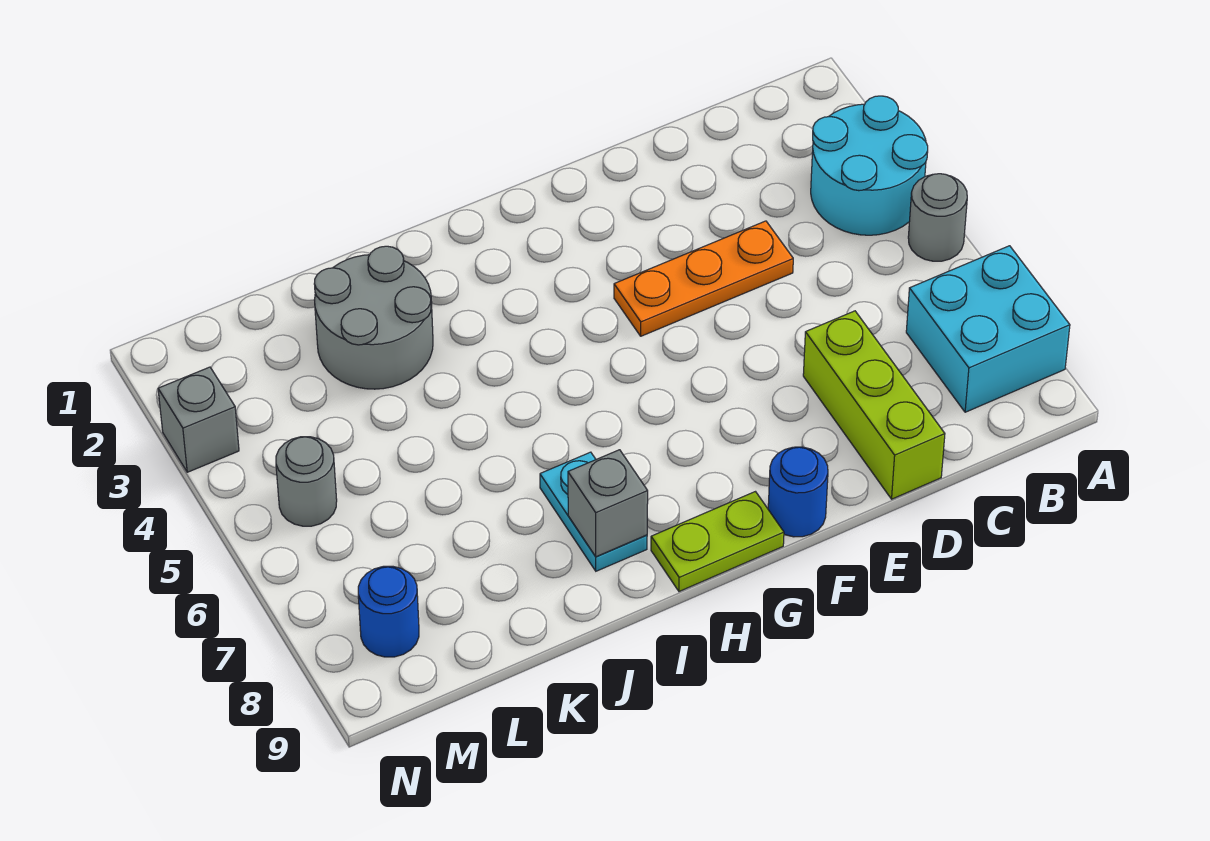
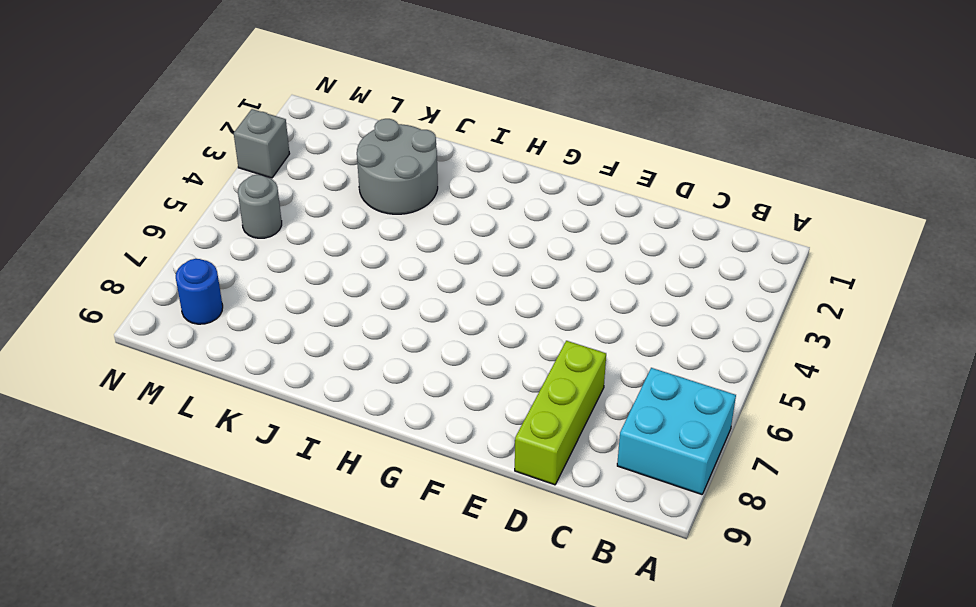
none -> cyan round brick A3:B4 level 1
none -> grey round brick A5 level 1
none -> orange plate D4:F4 level 1

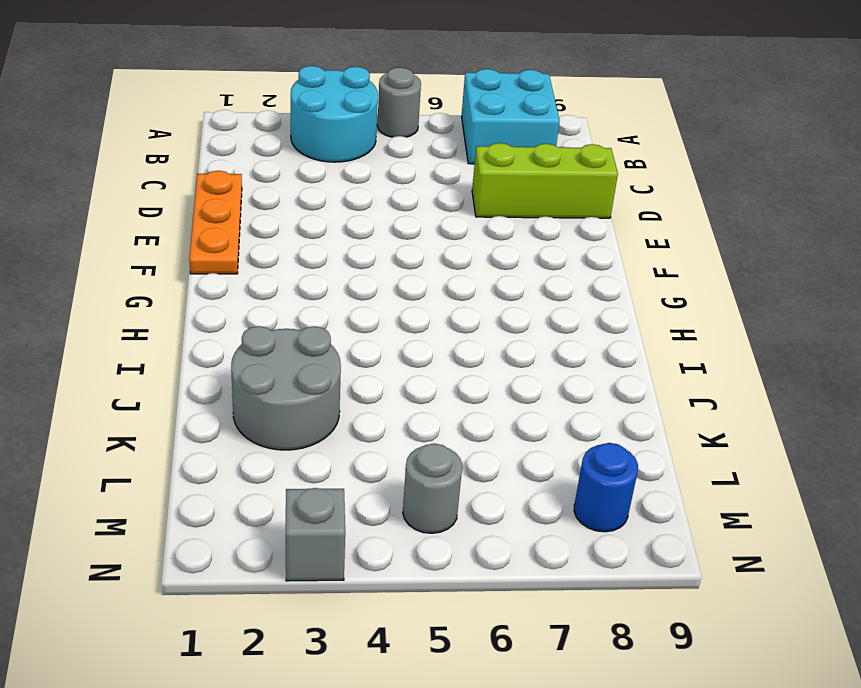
orange plate D1:F1 level 1 -> orange plate D4:F4 level 1
none -> blue round brick F9 level 1
none -> lime plate G9:H9 level 1
none -> cyan plate I7:I8 level 1

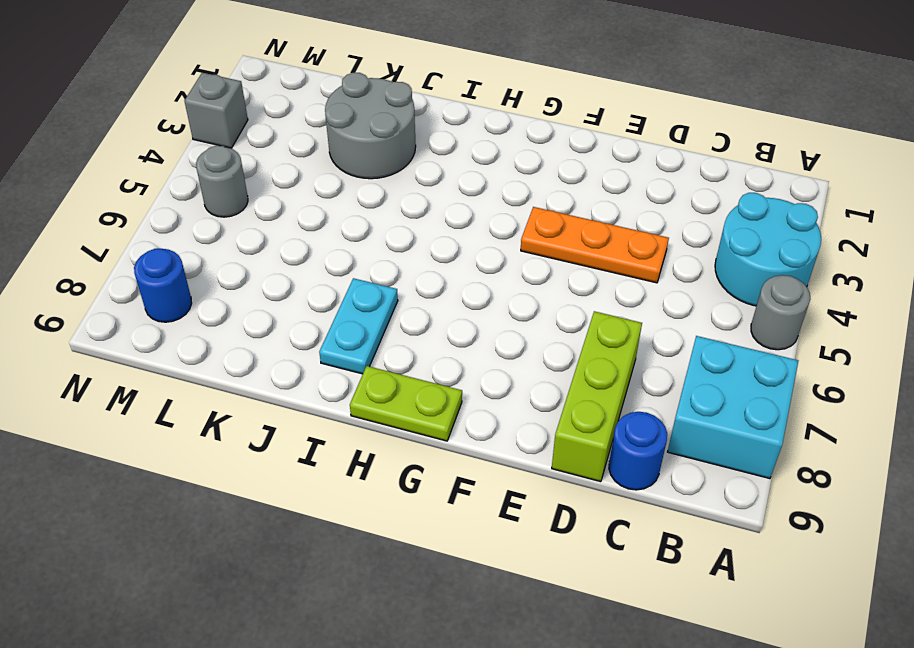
blue round brick C9 level 1 -> blue round brick F9 level 1
none -> grey brick I8 level 2

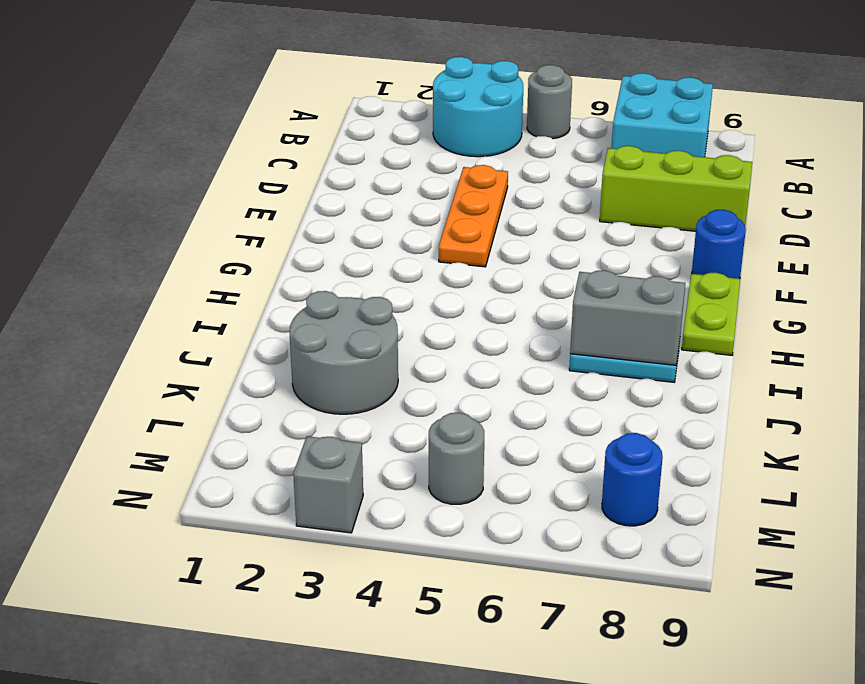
grey brick I7:I8 level 2 -> grey brick I8 level 2

